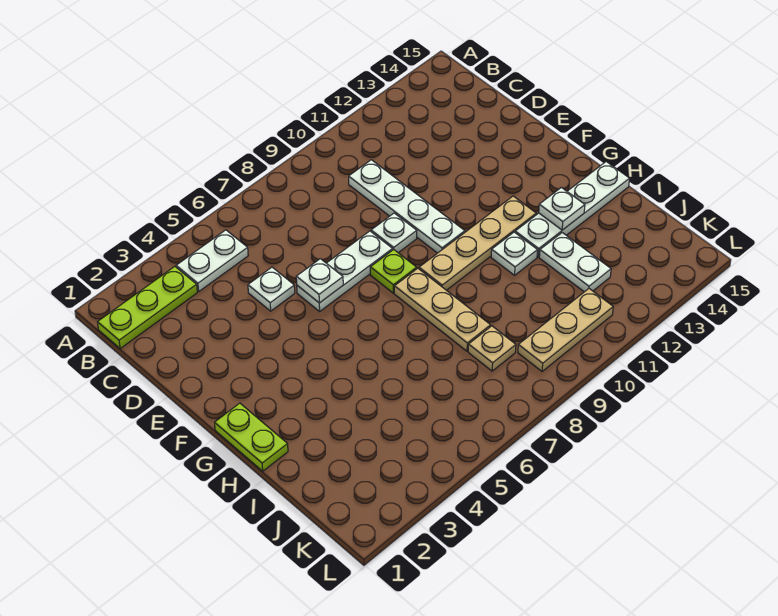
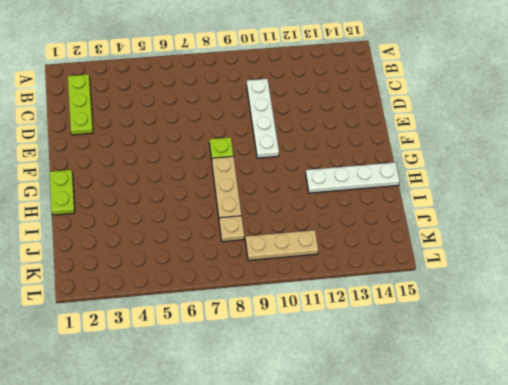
lime plate B2:D2 level 1 -> lime plate B1:B3 level 1
none -> white plate B4:B5 level 1
none -> white plate D5 level 1
none -> white plate E6:E8 level 1

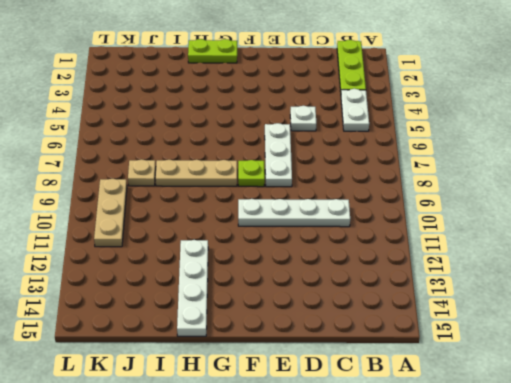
none -> white plate E9 level 1
none -> tan plate G9:G12 level 1
none -> white plate H11 level 1

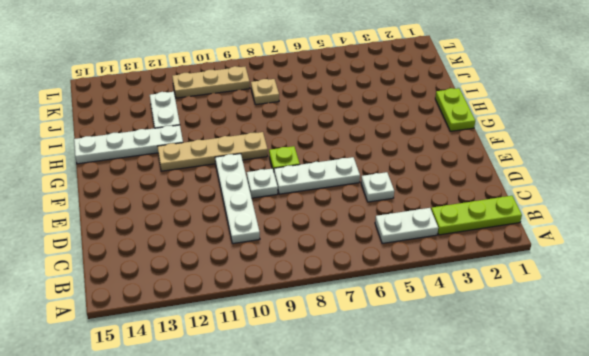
none -> tan plate G8:I8 level 1
none -> white plate H11 level 1
none -> white plate E6 level 2

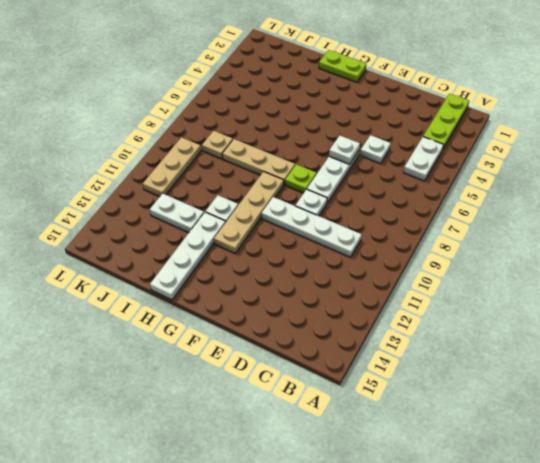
none -> white plate H13 level 2

